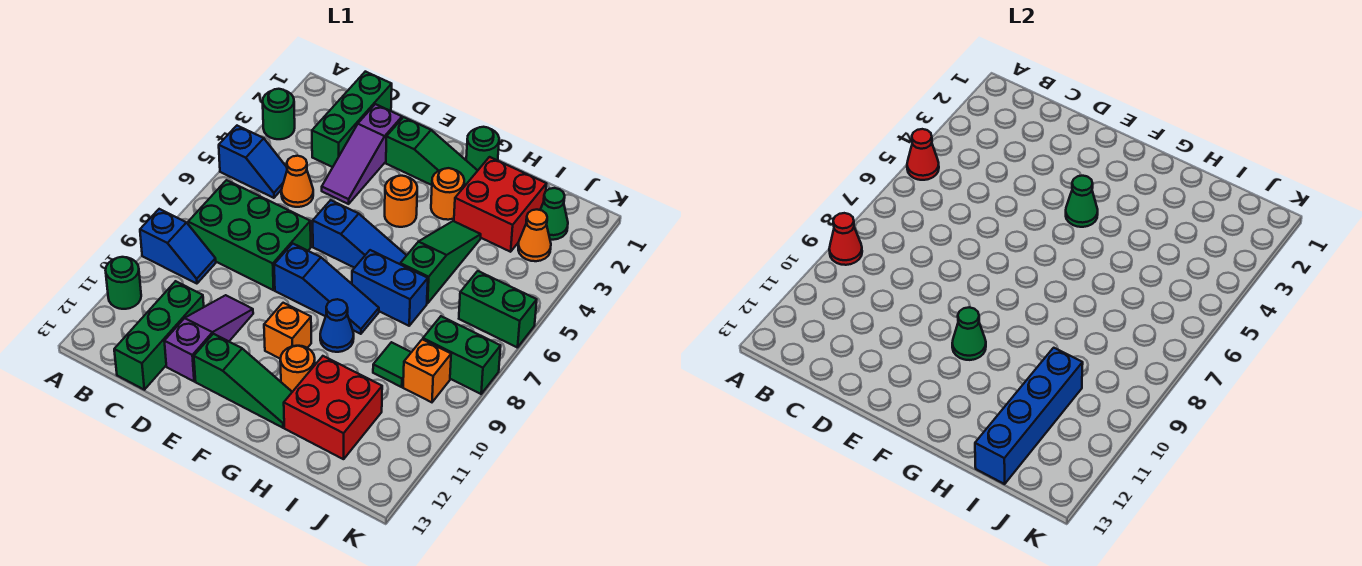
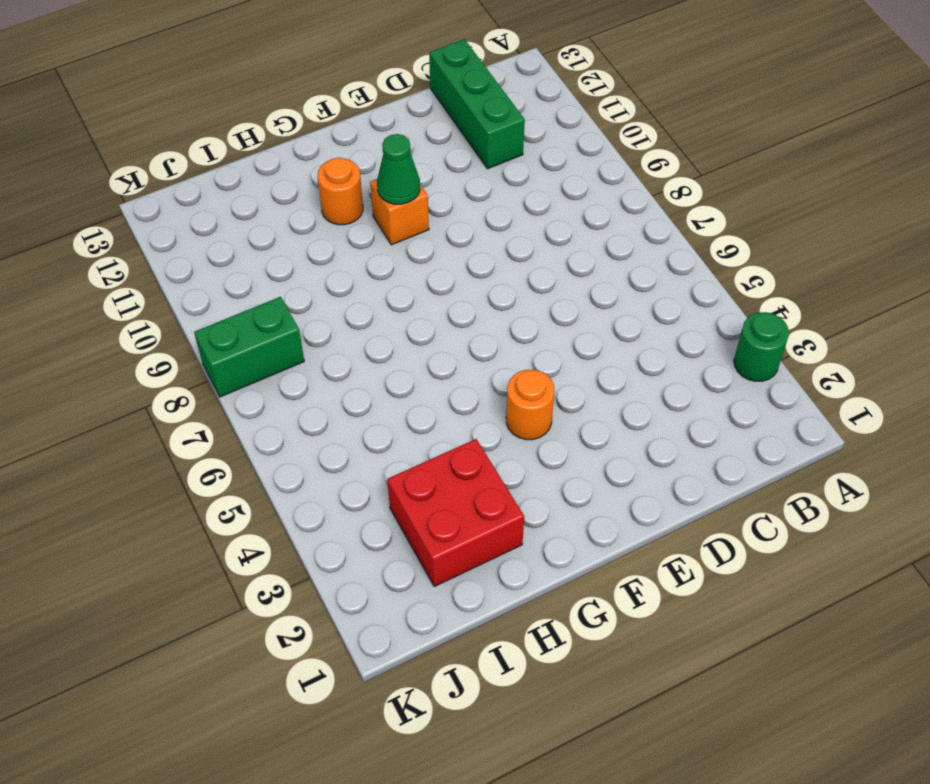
none -> blue slope A5:B5 level 1 top A
none -> blue slope A9:B9 level 1 top A
none -> green round brick A11 level 1
none -> green brick B7:D8 level 1

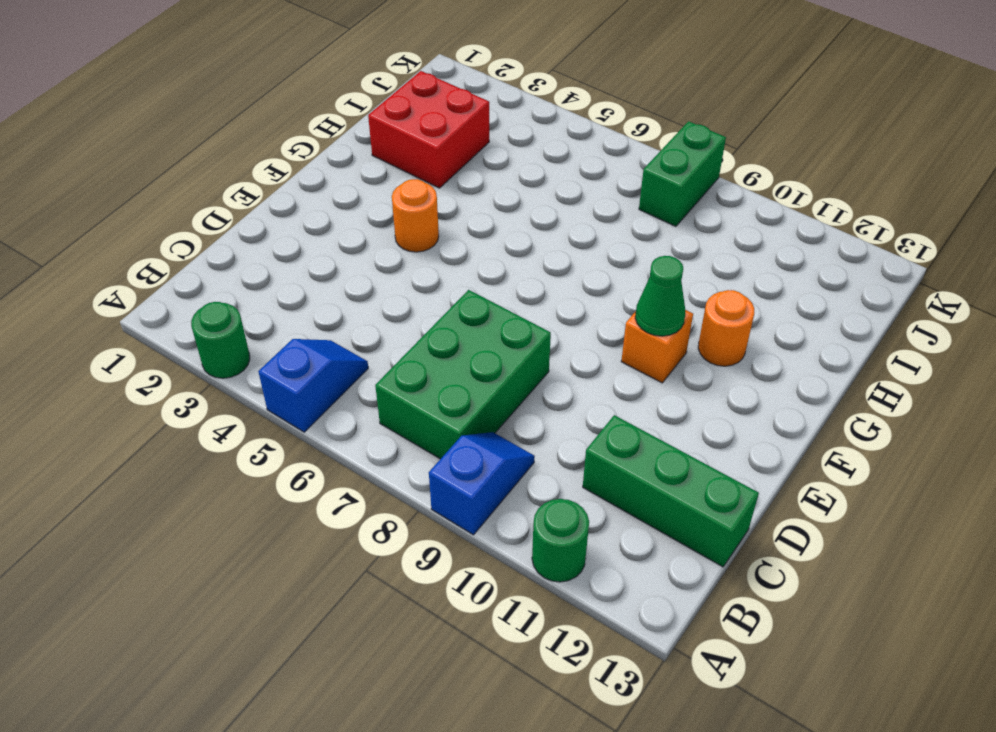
none -> green brick C1:C3 level 1
none -> orange cone C5 level 1
none -> purple slope D2:D4 level 1 top 2
none -> purple slope D10:D12 level 1 top 12

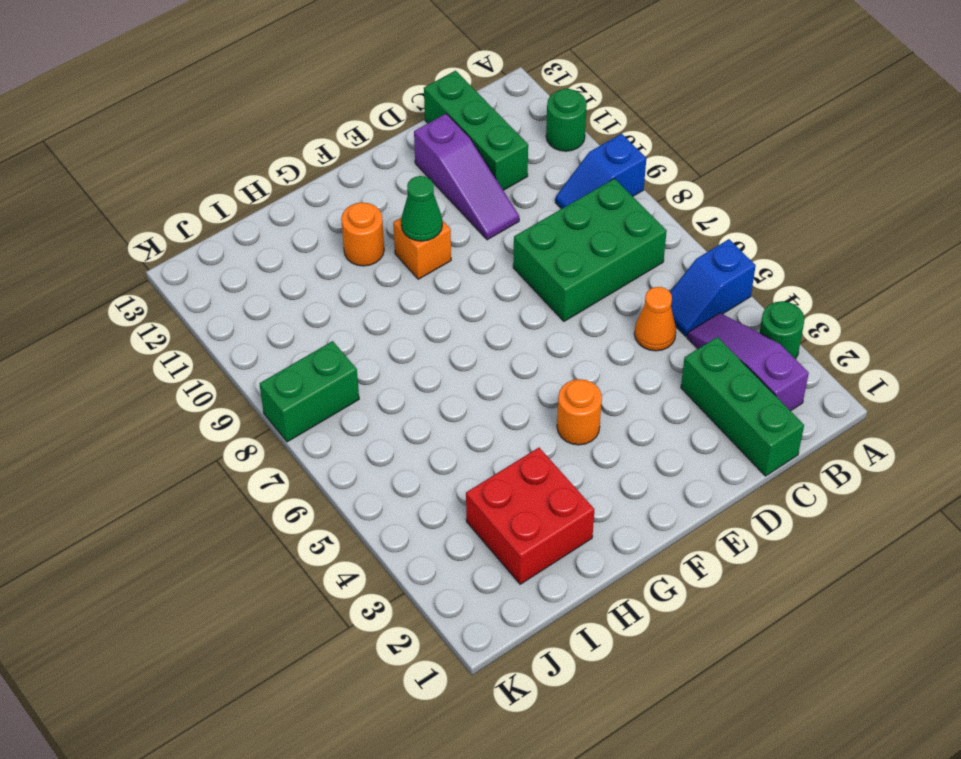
purple slope B2:B4 level 1 top 2 -> purple slope D2:D4 level 1 top 2
none -> green slope E2:G2 level 1 top E
none -> blue slope E6:G6 level 1 top E
none -> blue slope E8:G8 level 1 top E
none -> green slope E12:G12 level 1 top E

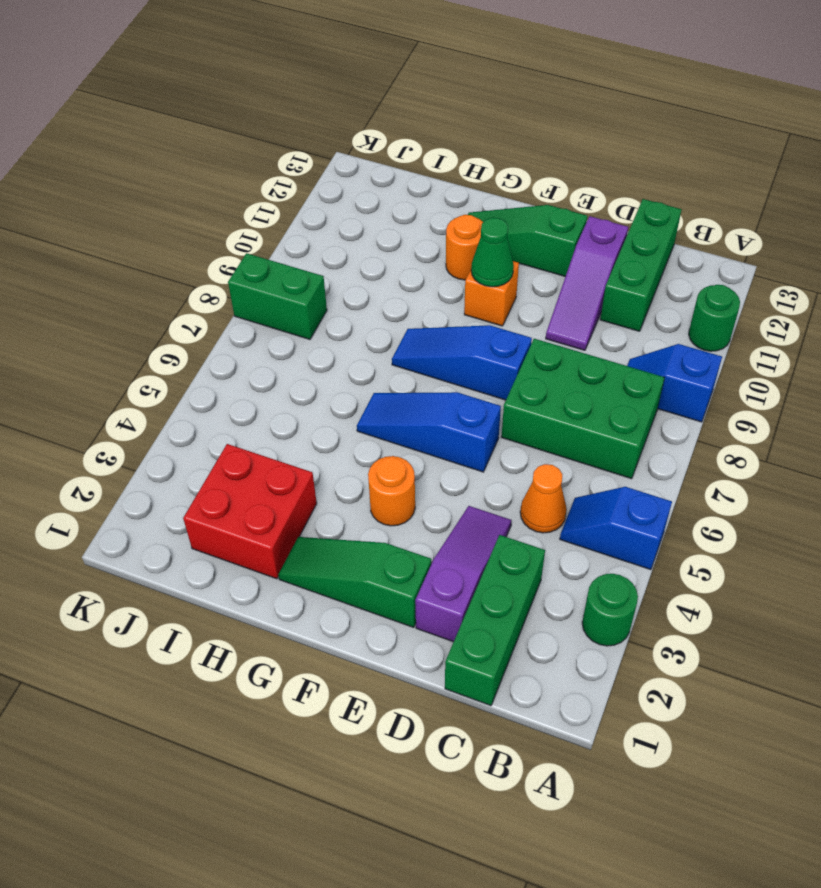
none -> green round brick G1 level 1
none -> orange round brick G3 level 1
none -> blue brick G7:H7 level 1
none -> blue cone G9 level 1

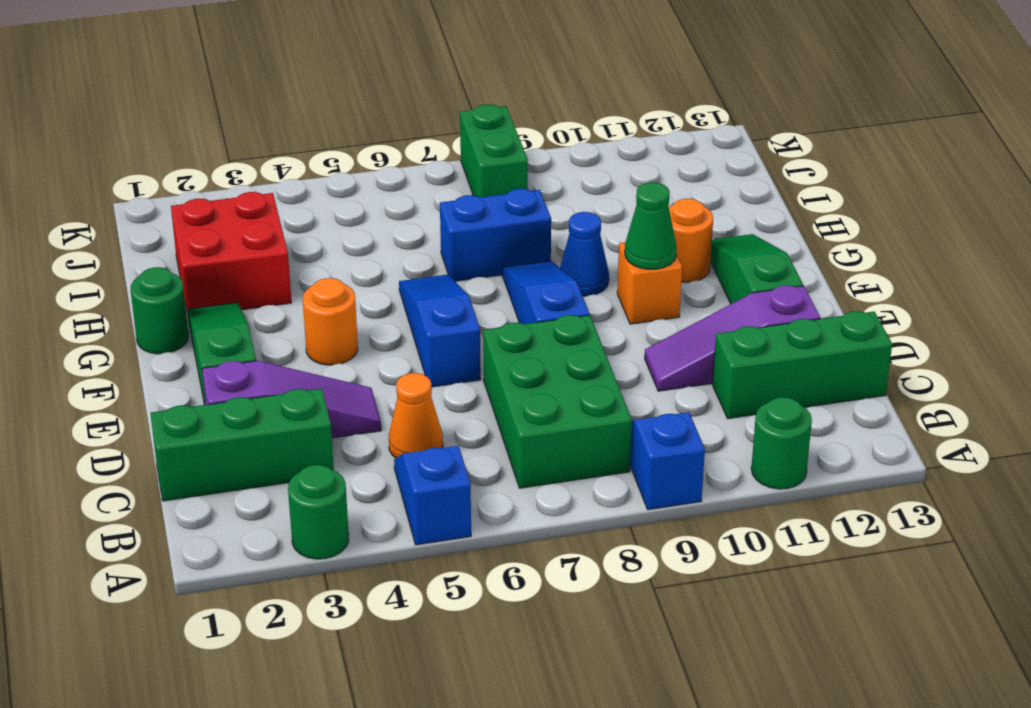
blue brick H7:H8 level 1 -> blue brick G7:H7 level 1
none -> orange round brick G3 level 1
none -> green slope H4:H6 level 1 top 6
none -> red brick H11:I12 level 1
none -> green tile I9 level 1

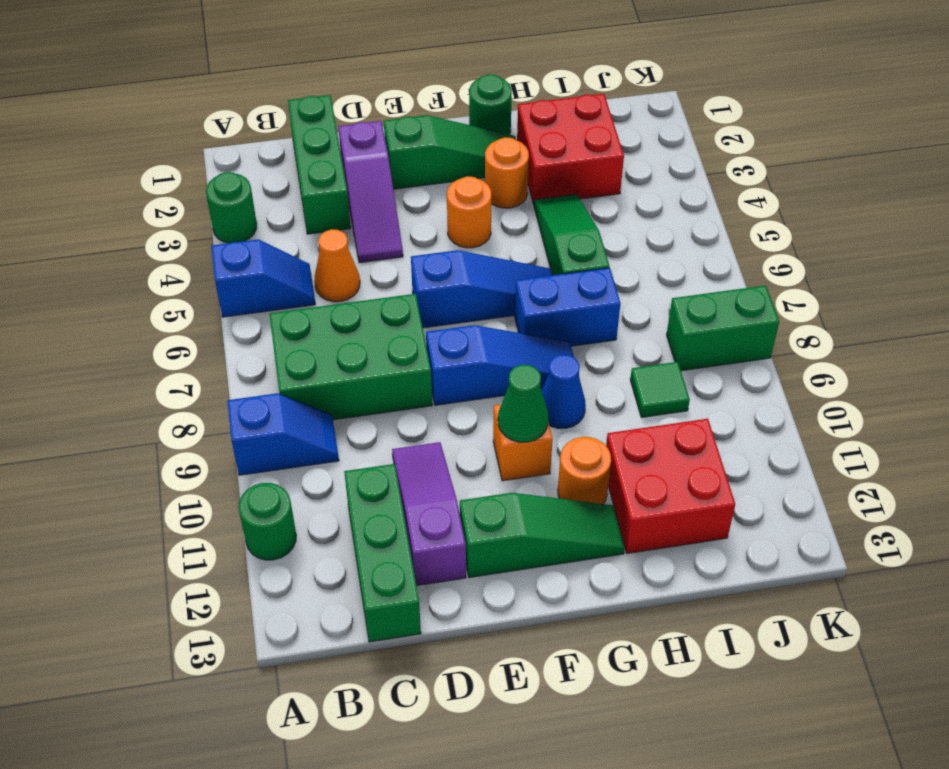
none -> green cone J2 level 1
none -> orange cone J3 level 1
none -> green brick J6:K6 level 1
none -> orange brick J9 level 1

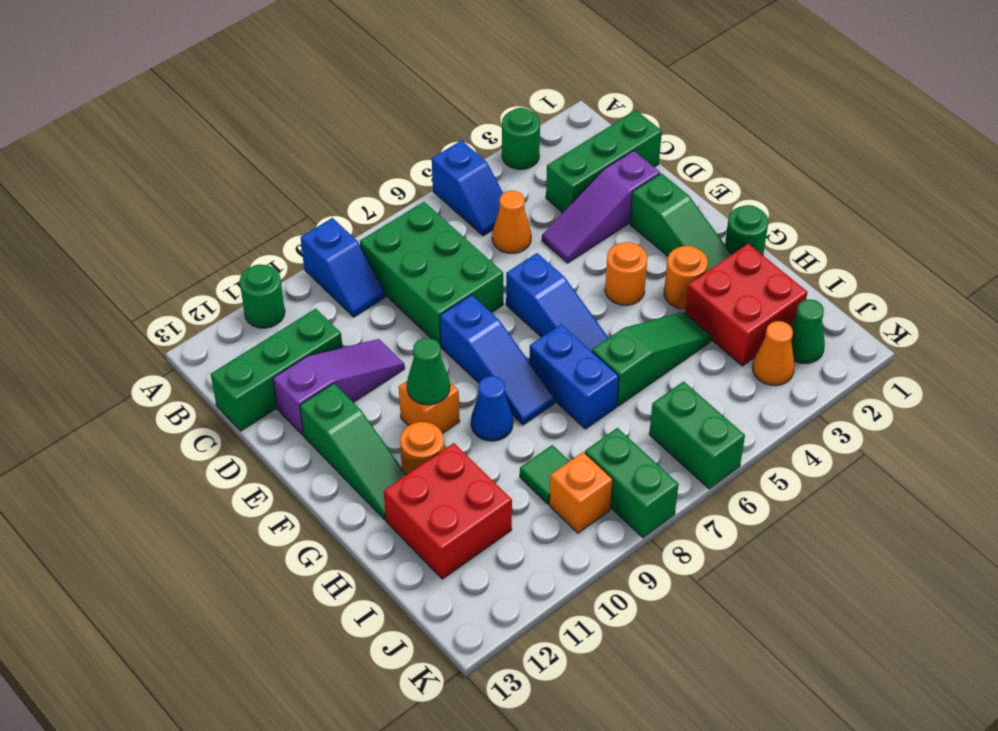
none -> red cone A5 level 2
none -> red cone A9 level 2
none -> green cone F4 level 2
none -> blue brick I10:I13 level 2

